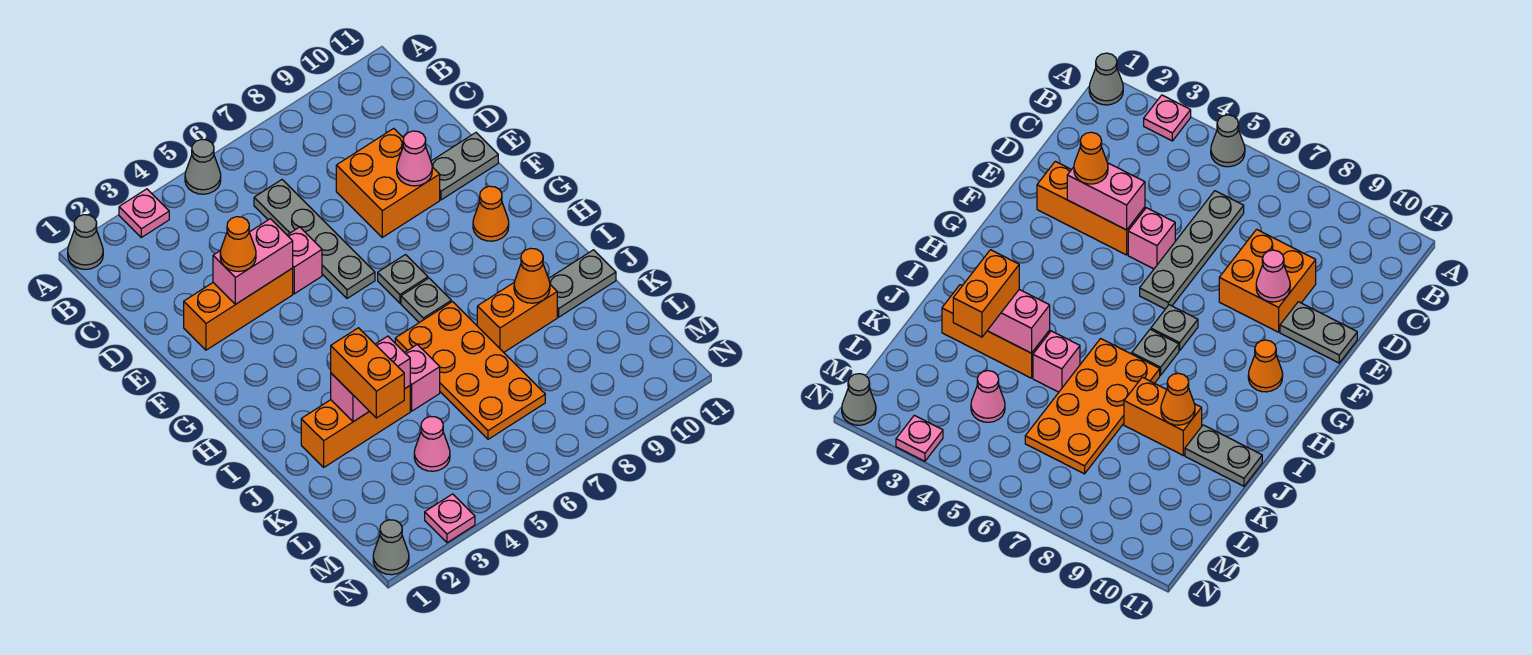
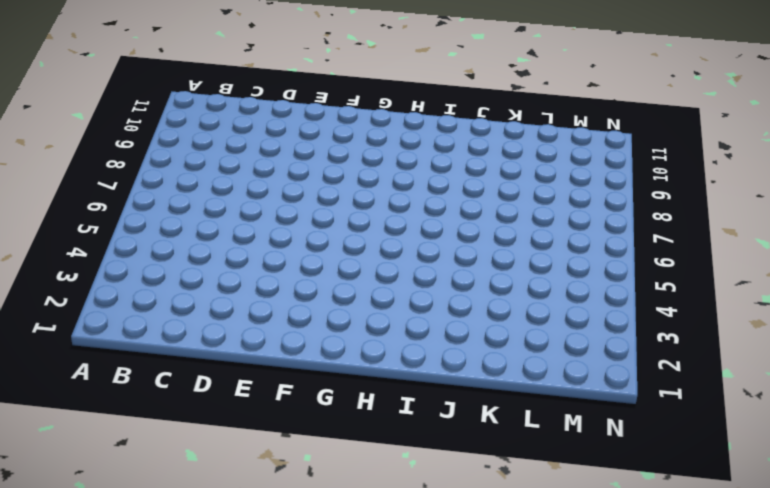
none -> grey cone A1 level 1
none -> pink plate A3 level 1
none -> grey cone A5 level 1

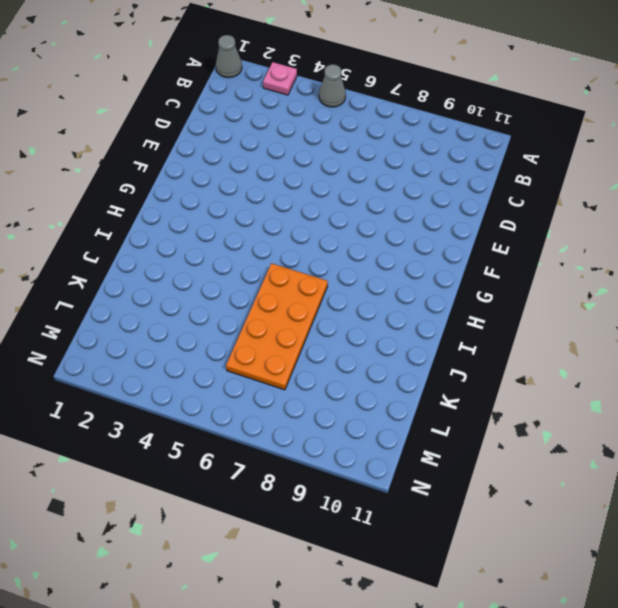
none -> grey plate C6:F6 level 1
none -> orange brick D8:E9 level 1
none -> orange brick E2:E4 level 1

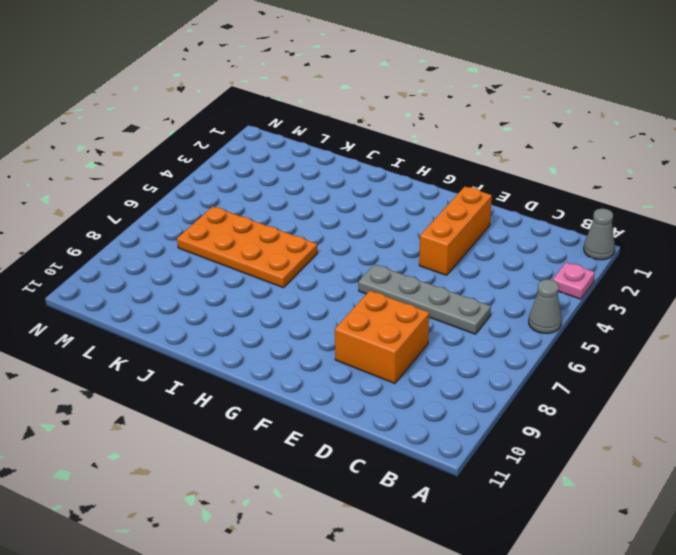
none -> pink brick E5 level 1
none -> grey plate E10:E11 level 1
none -> grey plate G7 level 1

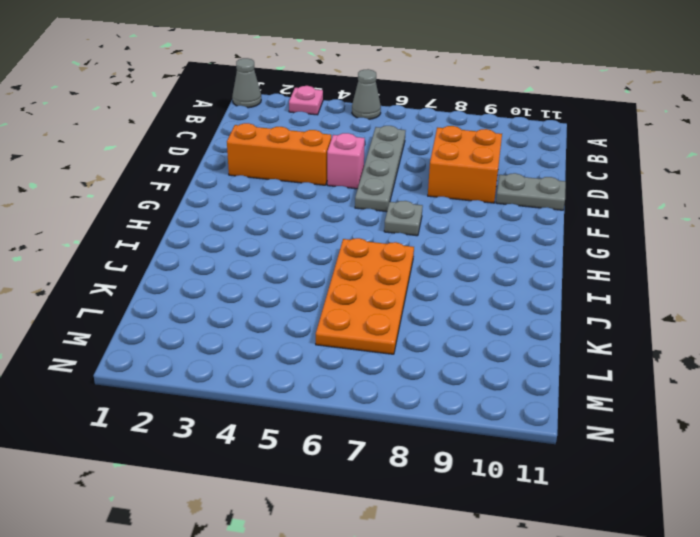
none -> orange cone G10 level 1
none -> grey plate H7 level 1
none -> orange brick J2:J4 level 1

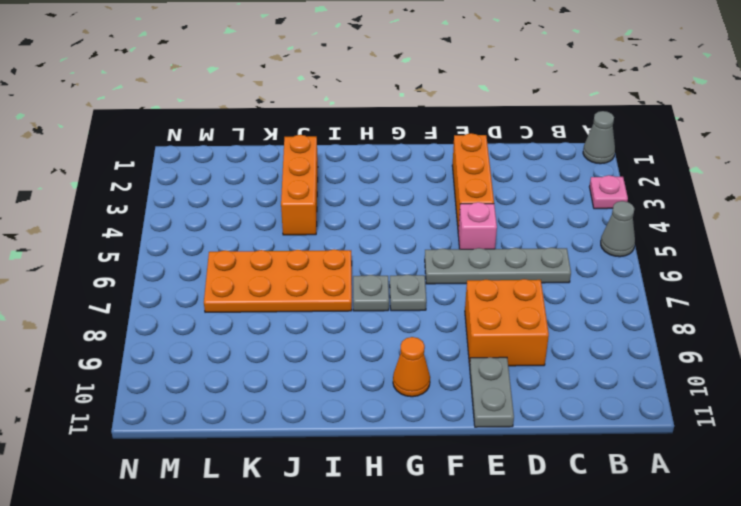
none -> pink brick J5 level 1
none -> orange brick J8:J9 level 1
none -> grey plate J10:J11 level 1

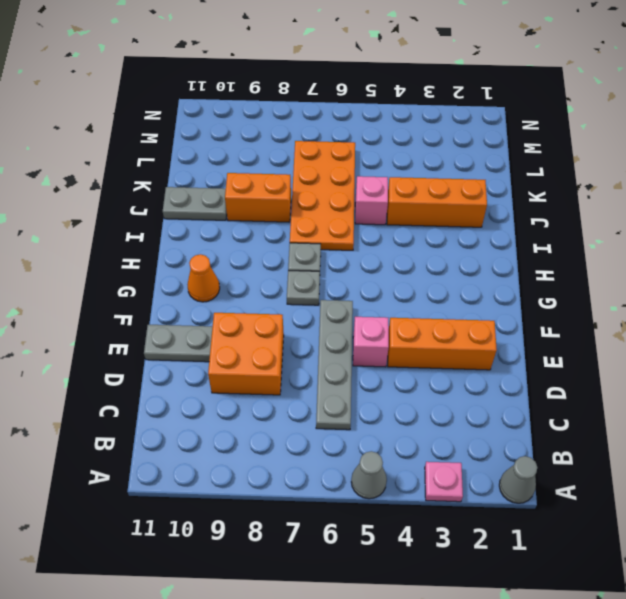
none -> pink cone L4 level 1
none -> grey cone N1 level 1
none -> pink plate N3 level 1

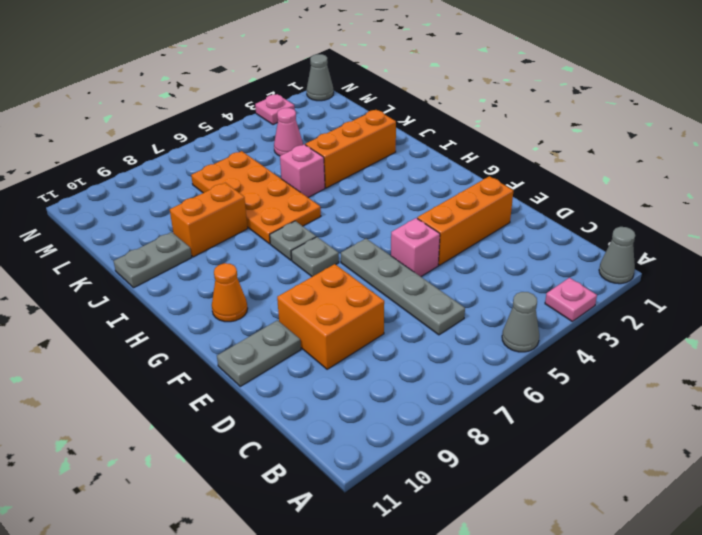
none -> pink brick E3:E4 level 2
none -> pink cone E9 level 2
none -> pink brick J3:J4 level 2

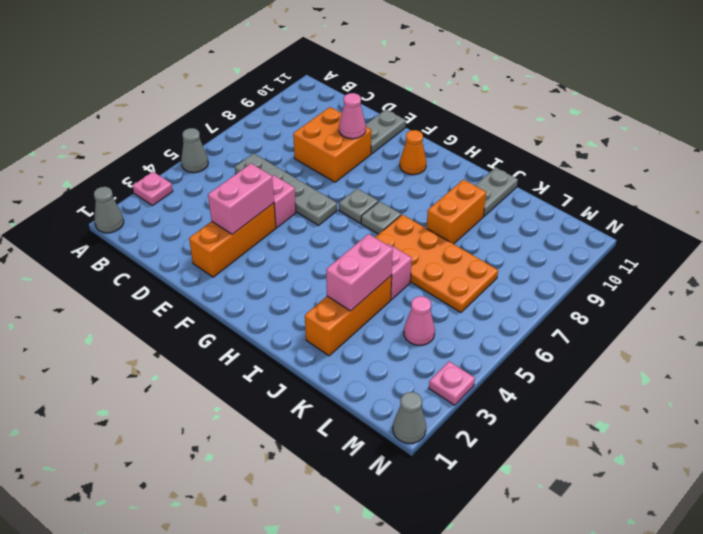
none -> orange cone J9 level 2
none -> orange cone E3 level 3
none -> orange brick J3:K3 level 3

